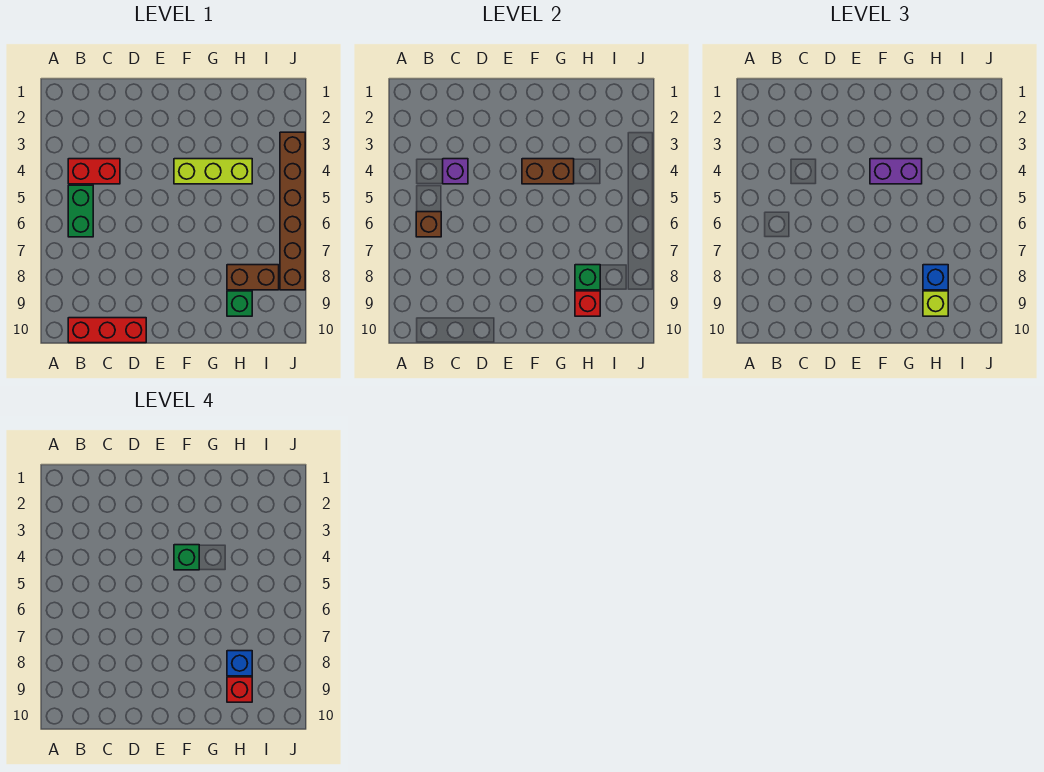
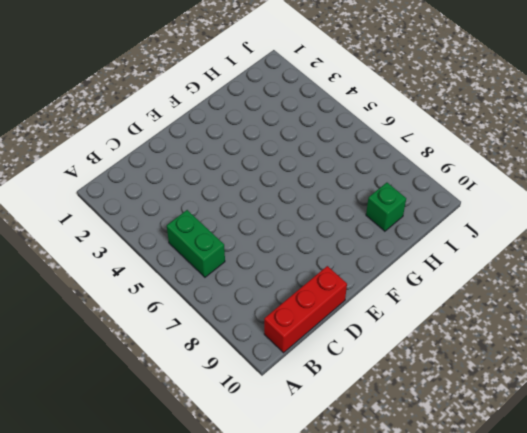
none -> red brick B4:C4 level 1
none -> lime brick F4:H4 level 1
none -> brown brick H8:I8 level 1

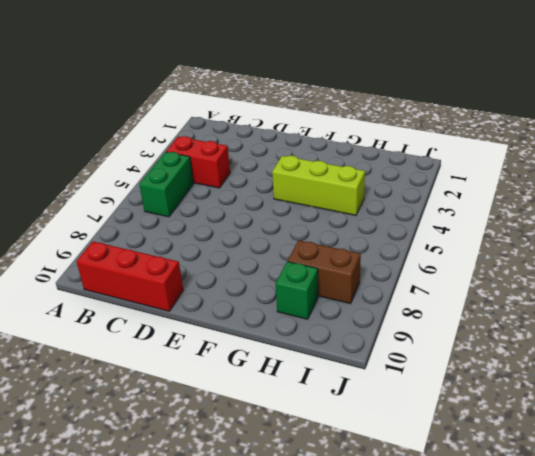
none -> brown brick J3:J8 level 1
none -> brown brick B6 level 2
none -> purple brick C4 level 2

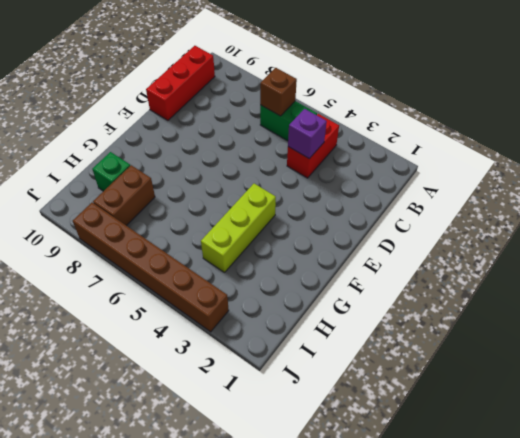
none -> brown brick F4:G4 level 2
none -> green brick H8 level 2
none -> red brick H9 level 2

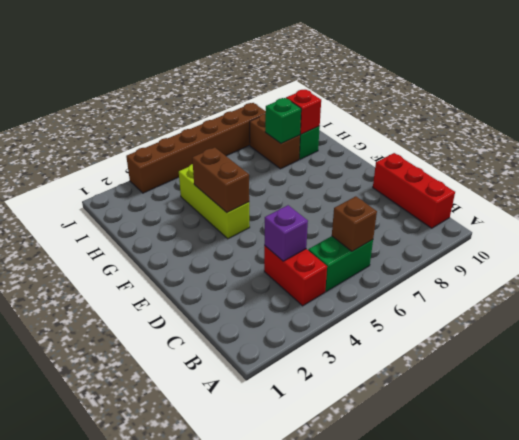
none -> purple brick F4:G4 level 3
none -> blue brick H8 level 3
none -> lime brick H9 level 3

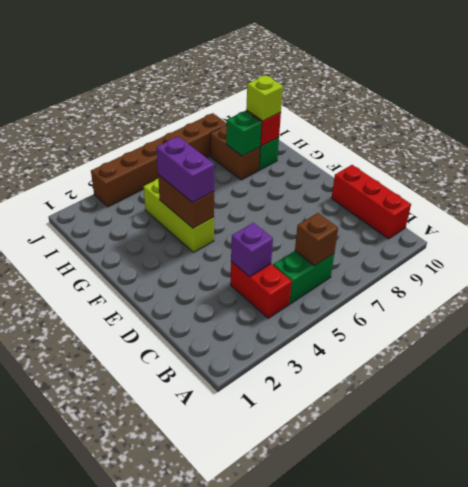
none -> blue brick H8 level 3
none -> green brick F4 level 4
none -> blue brick H8 level 4

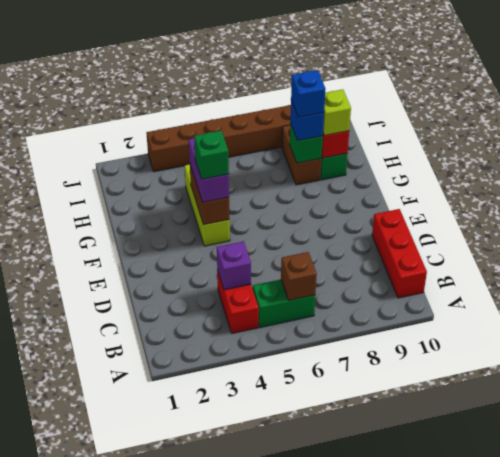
none -> red brick H9 level 4

